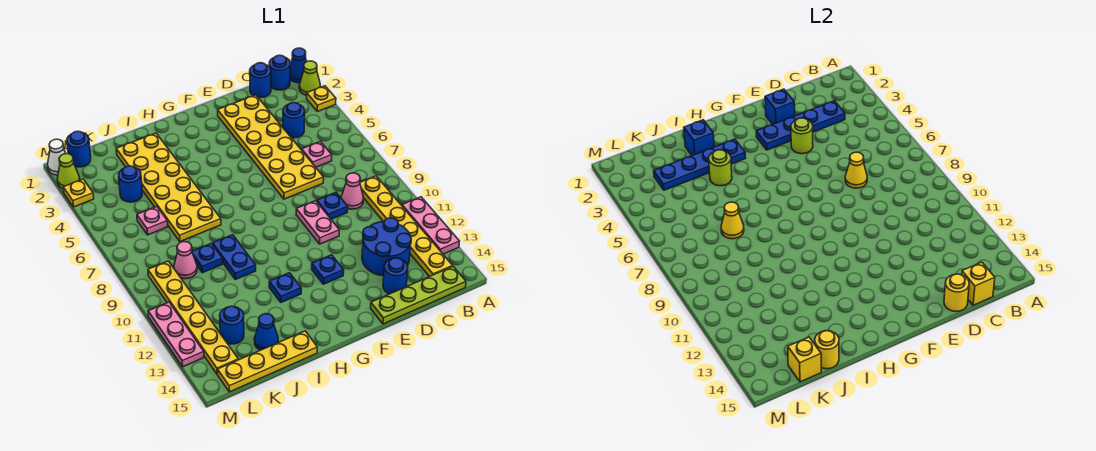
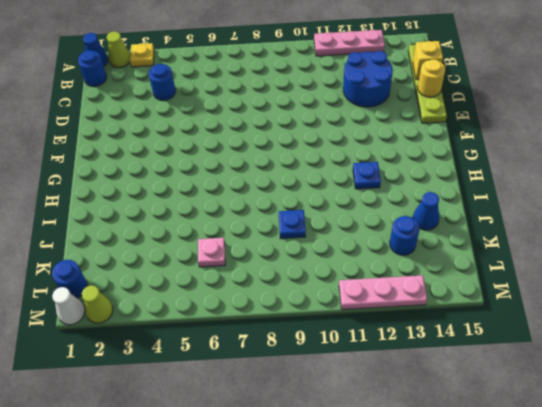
none -> yellow plate B9:B14 level 1
none -> blue round brick C1 level 1
none -> pink plate C6 level 1
none -> pink cone C9 level 1

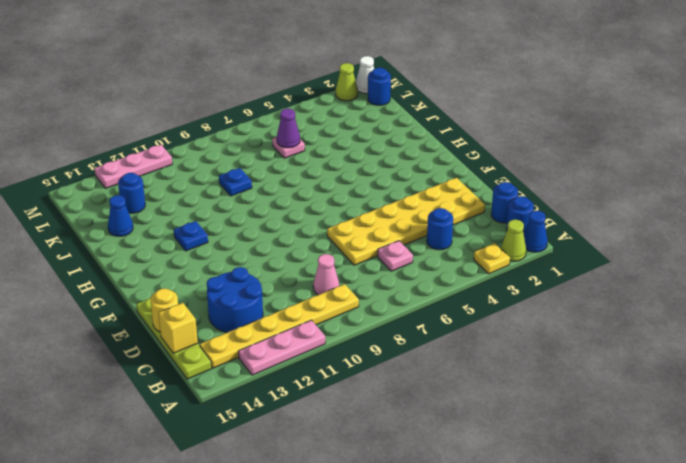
purple cone K6 level 2 -> none
none -> blue plate D9 level 1
none -> blue round brick D14 level 1
none -> pink plate E9:E10 level 1
none -> blue plate F12 level 1

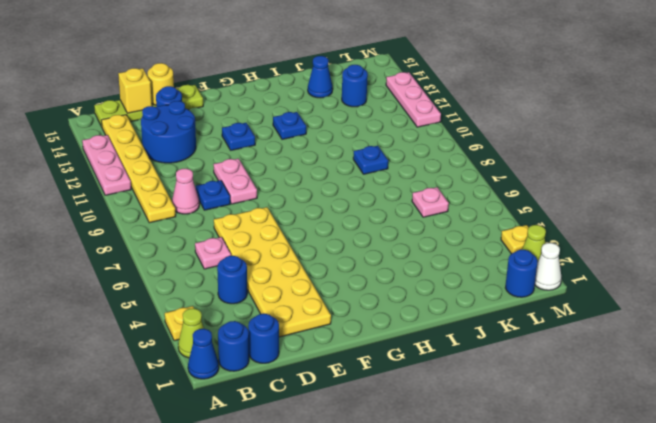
none -> yellow plate I2:J7 level 1
none -> blue plate I9:I10 level 1
none -> yellow plate I15:L15 level 1
none -> blue round brick K4 level 1

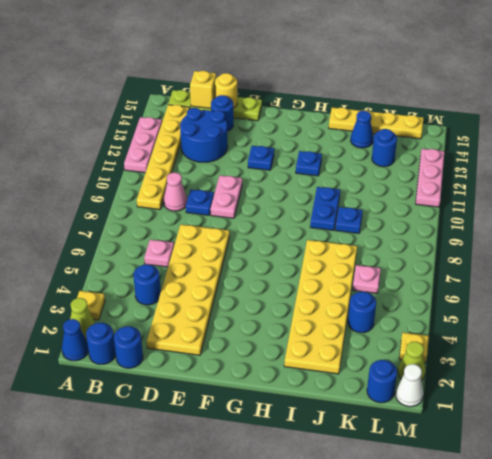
none -> pink cone K9 level 1
none -> yellow plate L9:L14 level 1
none -> blue plate C3:F3 level 2
none -> yellow cone D7 level 2

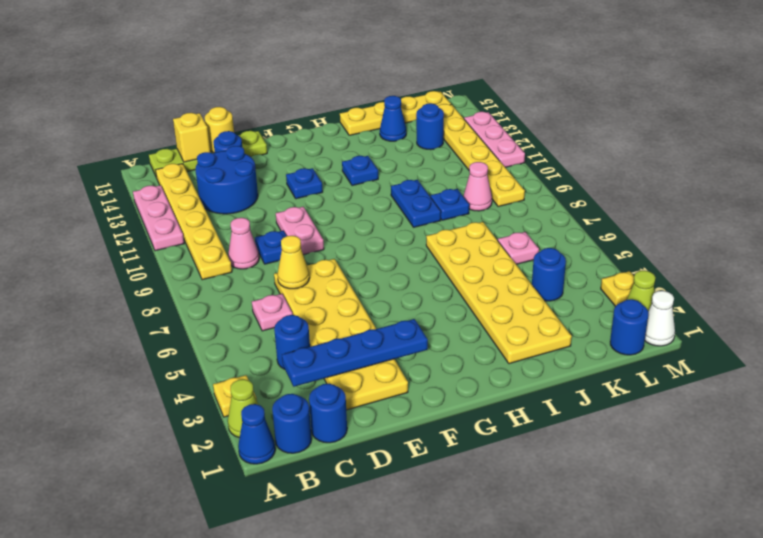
none -> blue brick E2 level 2
none -> lime round brick E4 level 2
none -> blue plate H3:K3 level 2
none -> blue brick I2 level 2

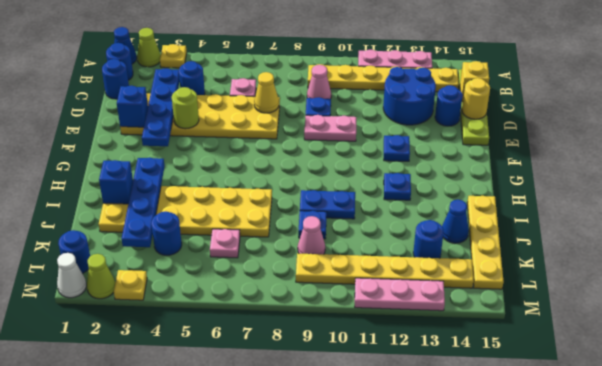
none -> lime round brick I4 level 2
none -> yellow cone J7 level 2
none -> yellow round brick J15 level 2
none -> yellow brick K15 level 2

